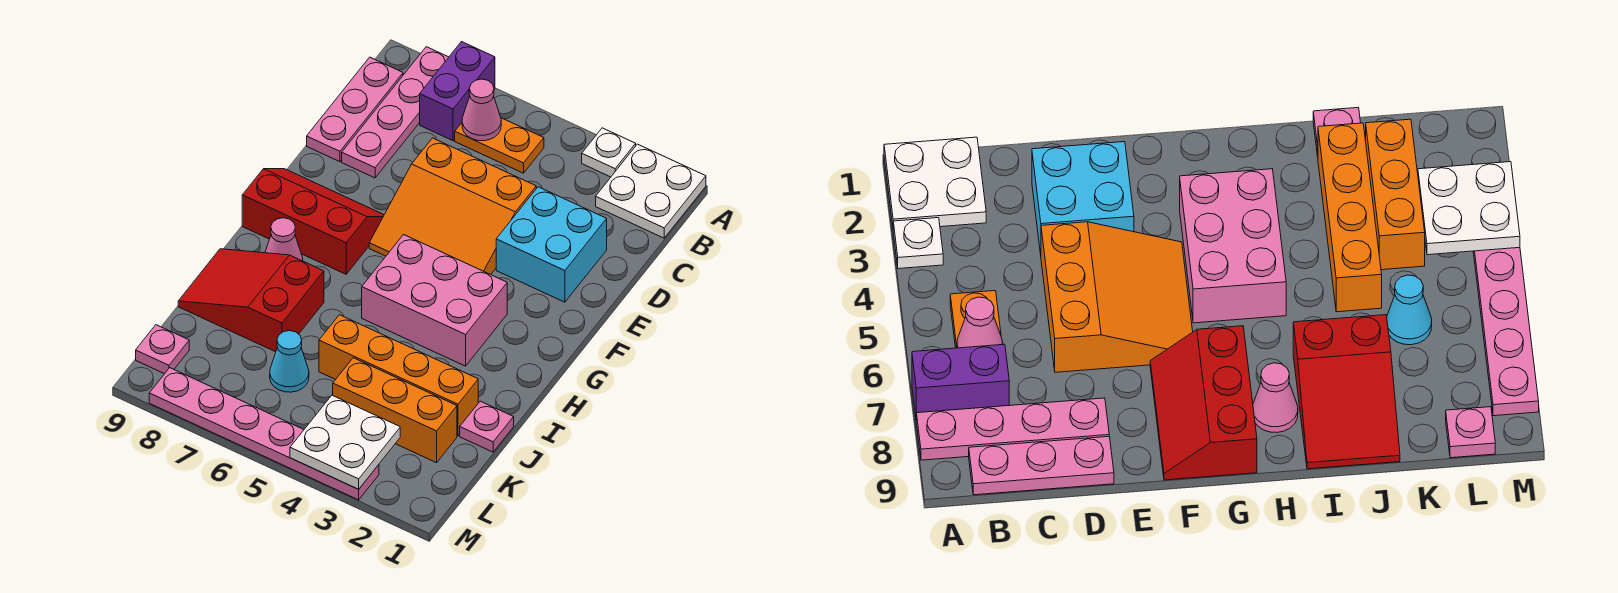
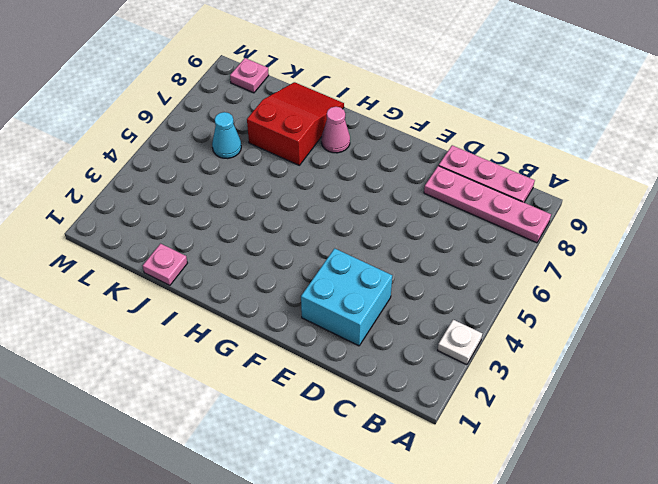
none -> white plate A1:B2 level 1
none -> purple brick A7:B7 level 1
none -> orange plate B5:B6 level 1

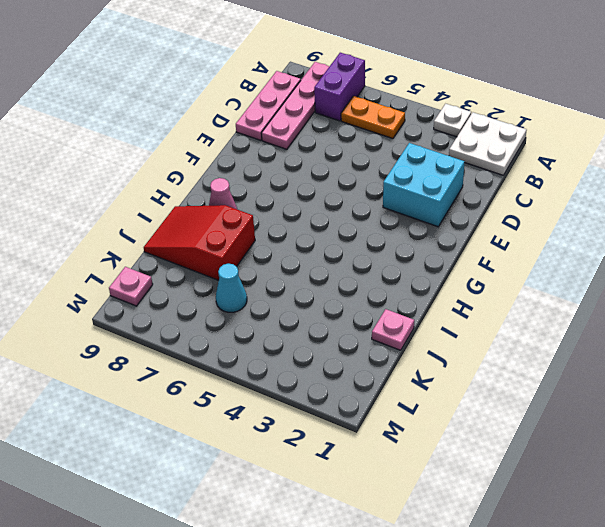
none -> orange slope D4:F6 level 1 top D
none -> red slope F7:G9 level 1 top G
none -> pink brick G3:H5 level 1

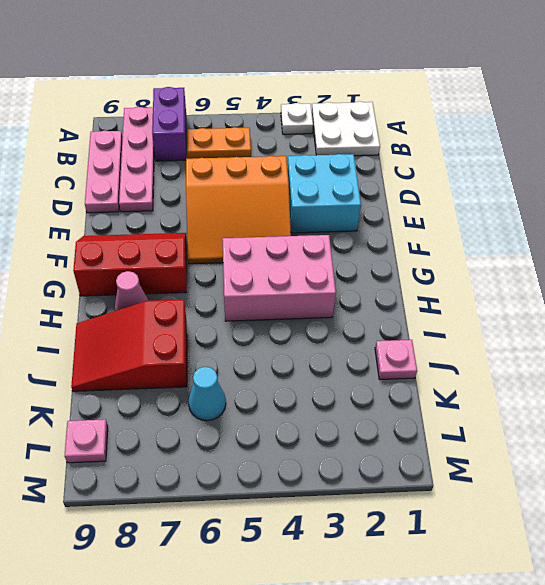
none -> orange brick J2:J5 level 1
none -> orange brick K2:K4 level 1
none -> pink plate M3:M8 level 1

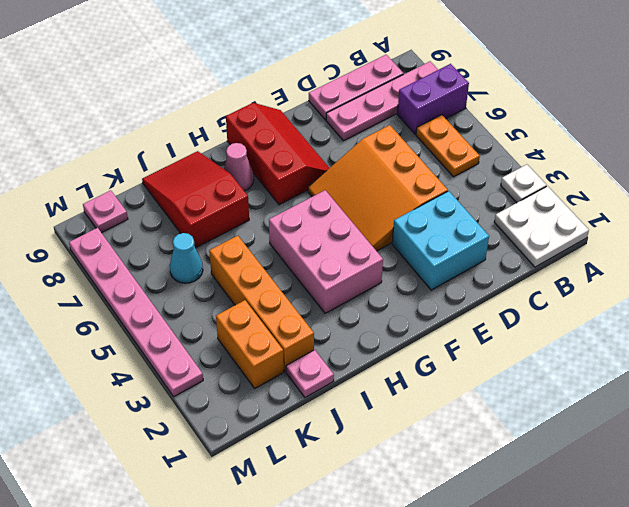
orange brick K2:K3 level 1 -> orange brick K2:K4 level 1
none -> pink cone B6 level 2
none -> white plate L3:M4 level 2

